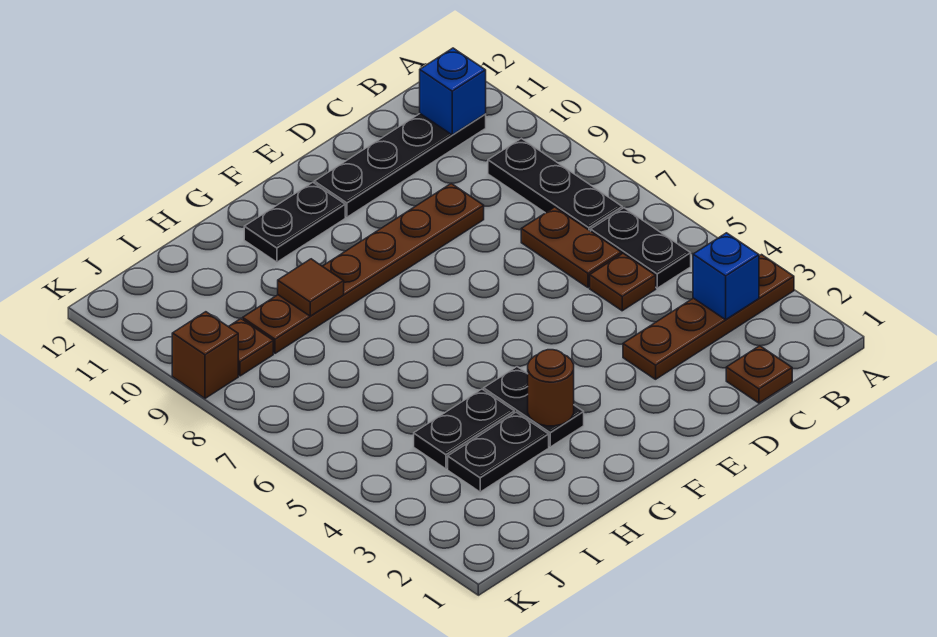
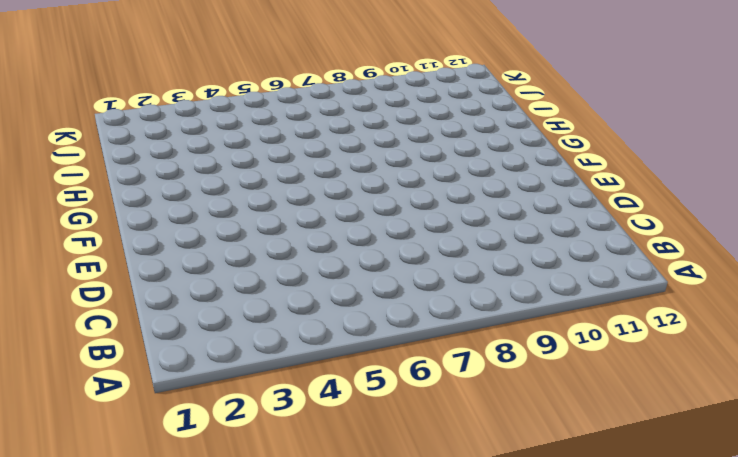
none -> brown plate A3:D3 level 1
none -> black plate B5:B6 level 1
none -> black plate B7:B9 level 1

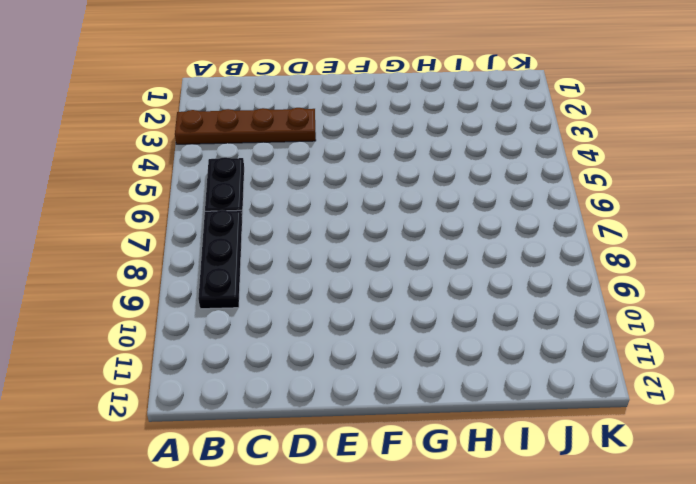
none -> black plate B11:E11 level 1
none -> brown plate C1 level 1
none -> brown plate C5 level 1

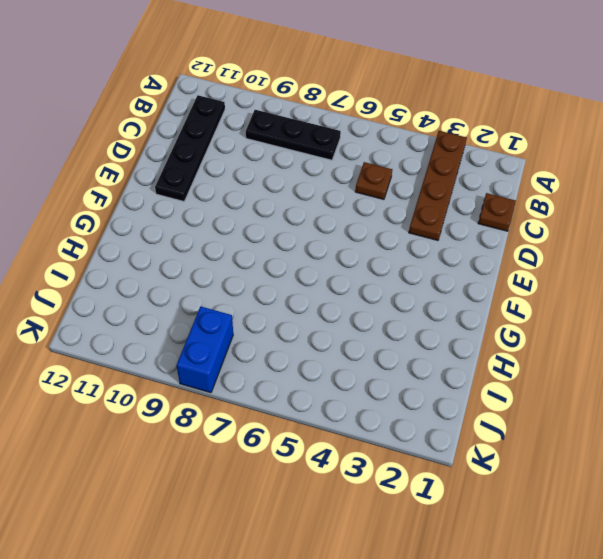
blue brick J8:K8 level 1 -> none
none -> black plate B5:B6 level 1
none -> brown plate C6:C7 level 1
none -> brown plate D9:I9 level 1

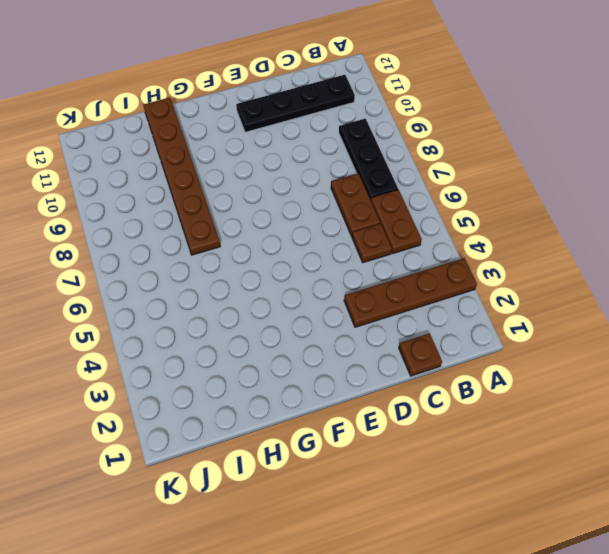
brown plate B5:B6 level 1 -> black plate B5:B6 level 1
brown plate H7:H12 level 1 -> brown plate D9:I9 level 1
none -> black plate F11:G11 level 1
none -> black plate G3:G4 level 1
none -> black plate H3:I3 level 1

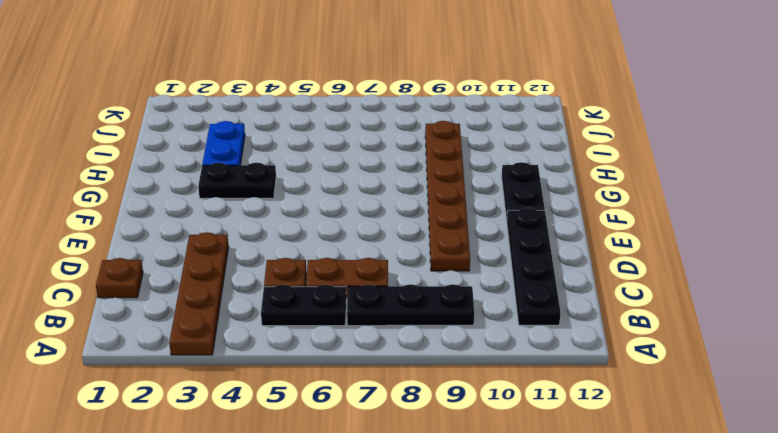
blue plate H3:I3 level 1 -> black plate H3:I3 level 1
none -> black plate H4:I4 level 1
none -> brown plate J9 level 1
none -> brown brick K9 level 1

